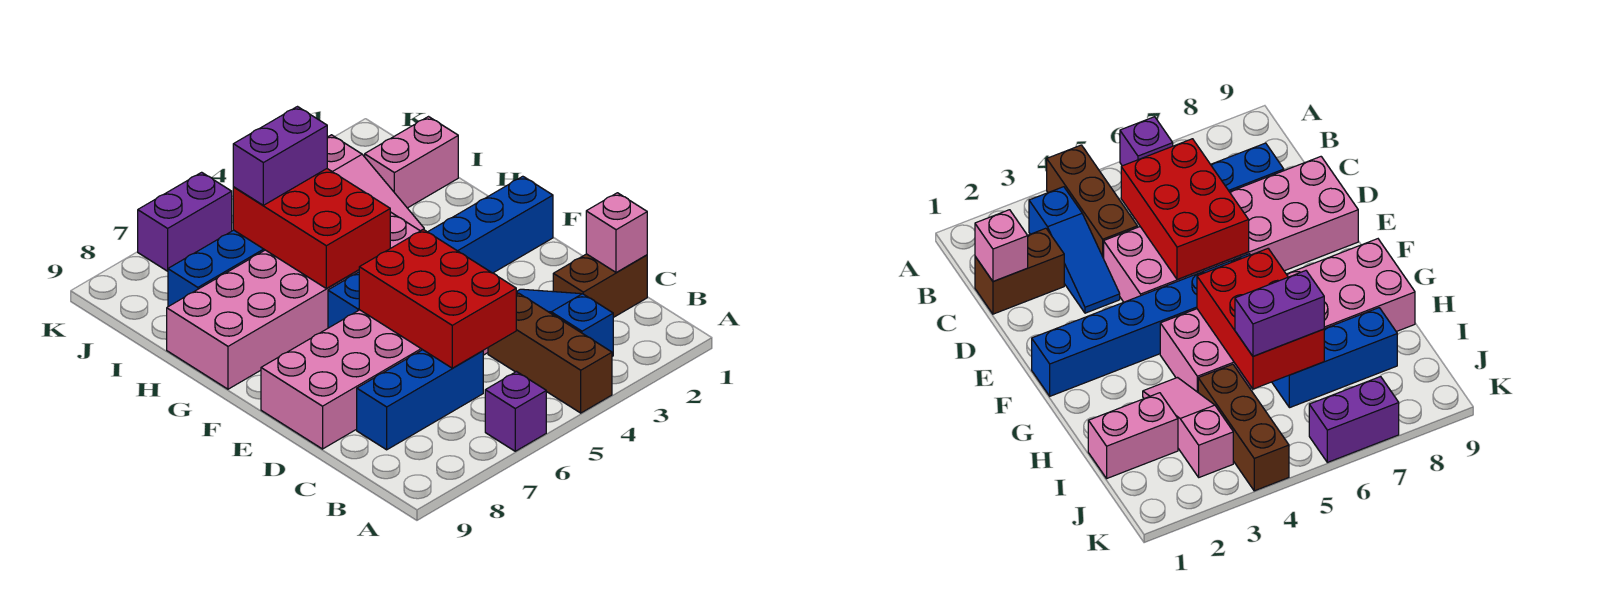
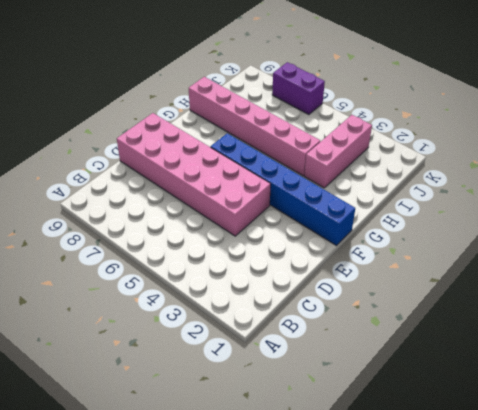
pink brick H3:J3 level 1 -> pink slope H3:J3 level 1 top J
pink brick H4:H9 level 1 -> pink brick G4:H9 level 1
none -> brown brick A4:C4 level 1
none -> purple brick A6 level 1
none -> blue slope B3:D3 level 1 top B

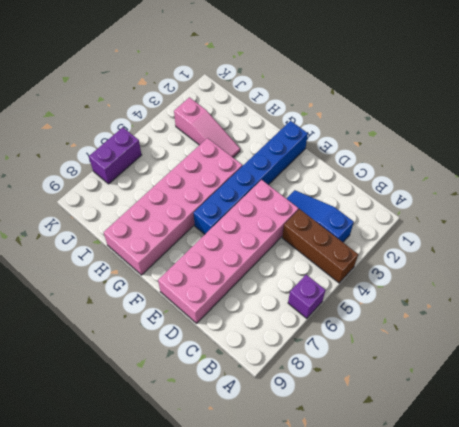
none -> brown brick C1:C2 level 1
none -> blue brick C6:C8 level 1
none -> pink brick I1:I2 level 1

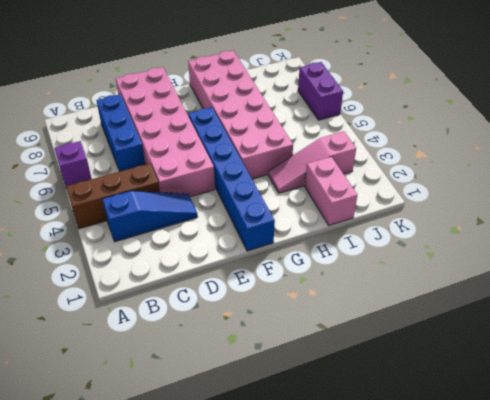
none -> brown brick C1:C2 level 1
none -> brown brick I4:K4 level 1
none -> blue brick I6:I8 level 1

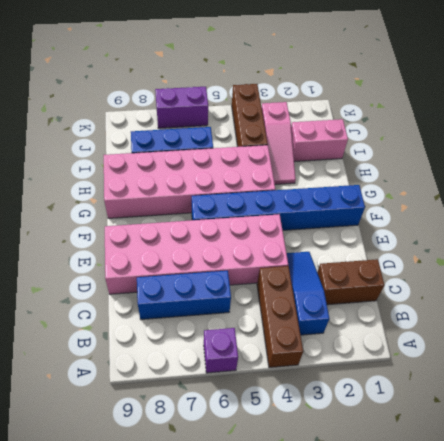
none -> pink brick C1 level 2
none -> red brick C5:E6 level 2
none -> red brick G5:I6 level 2

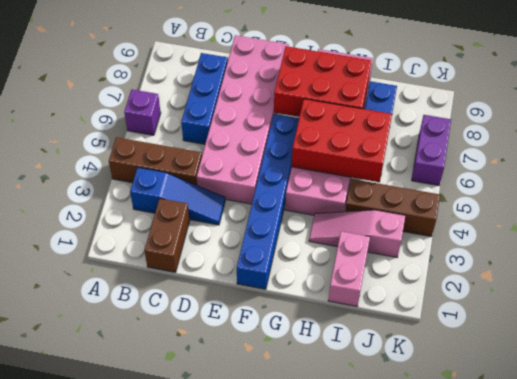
red brick F7:H8 level 2 -> red brick C5:E6 level 2
none -> pink brick C1 level 2
none -> purple brick I5:I6 level 3

